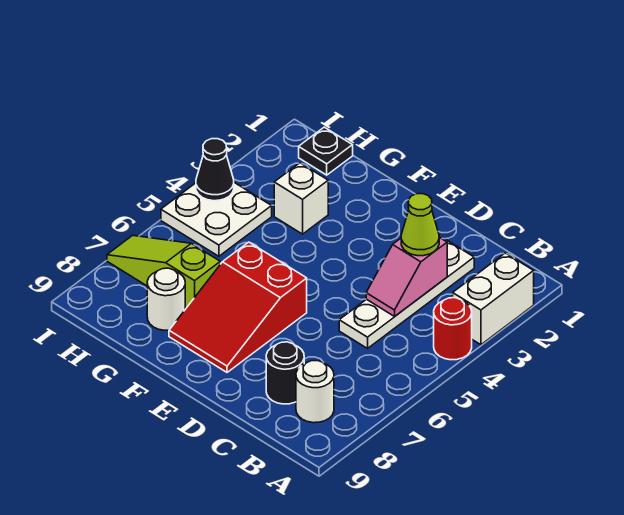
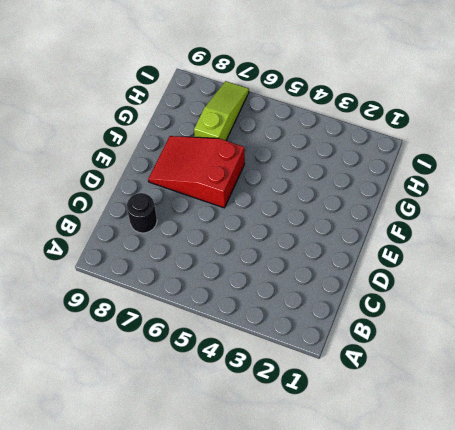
none -> white brick A2:A3 level 1
none -> red round brick A4 level 1
none -> white round brick B8 level 1

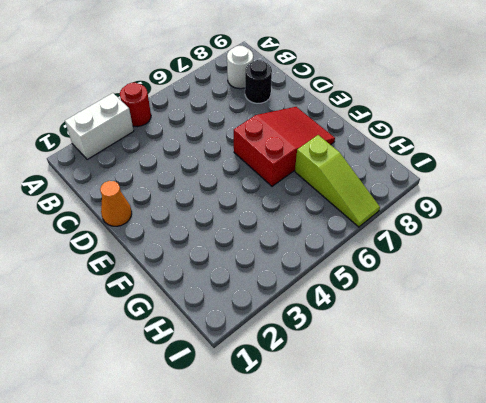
orange cone D1 level 1 -> none
none -> white plate C2:C5 level 1
none -> white brick G3 level 1
none -> white round brick G8 level 1

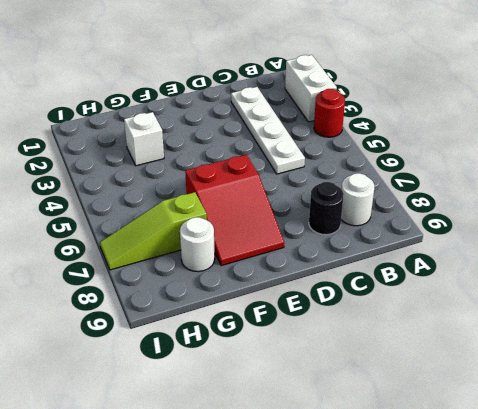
none -> black plate H1 level 1
none -> white plate H4:I5 level 1
none -> pink slope C3:C4 level 2 top 3

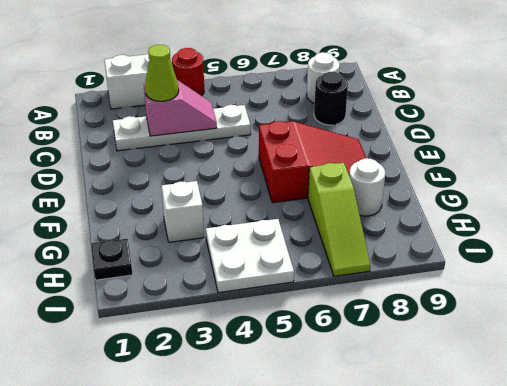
none -> black cone I4 level 2

